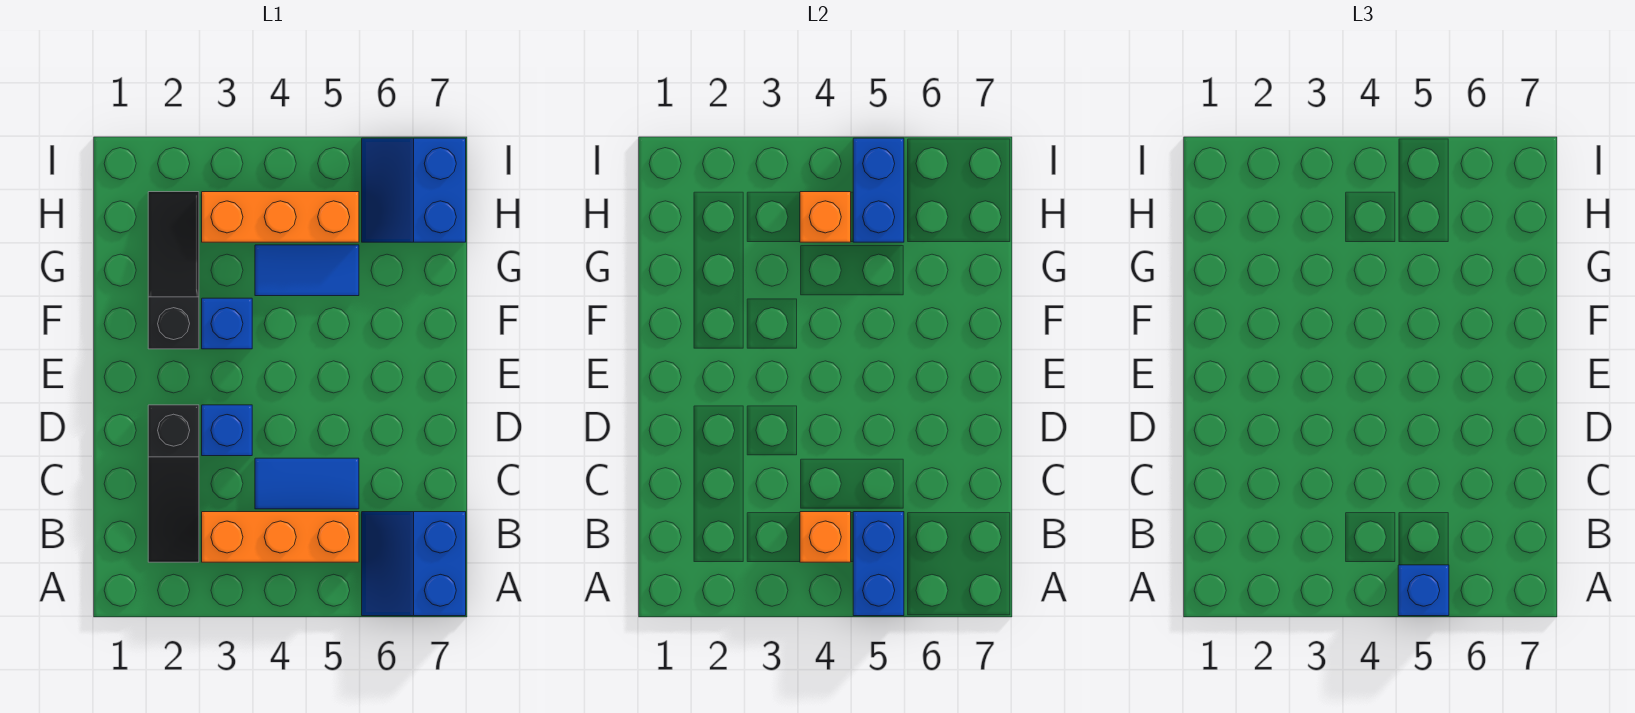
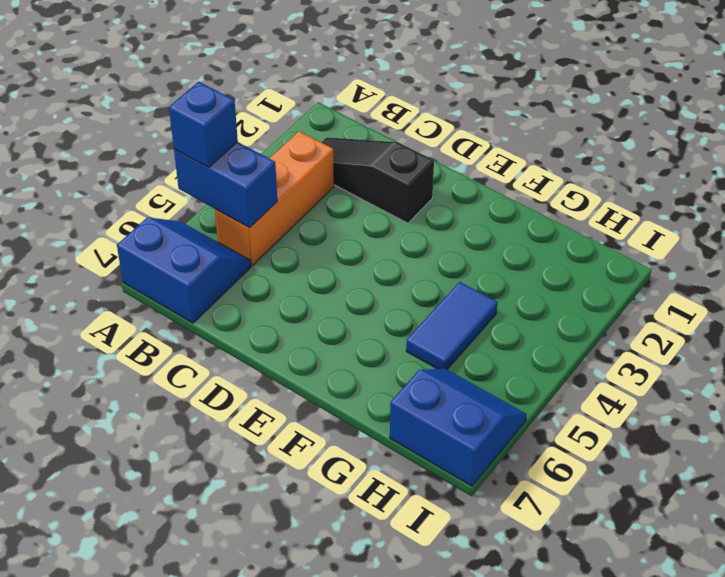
none -> blue tile C4:C5 level 1
none -> blue brick D3 level 1
none -> black slope F2:H2 level 1 top F

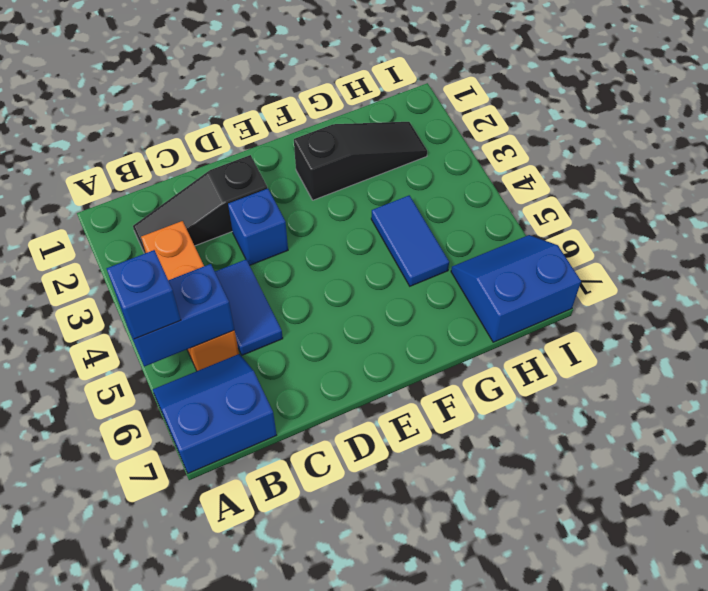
none -> blue brick F3 level 1
none -> orange brick H3:H5 level 1
none -> orange brick B4 level 2

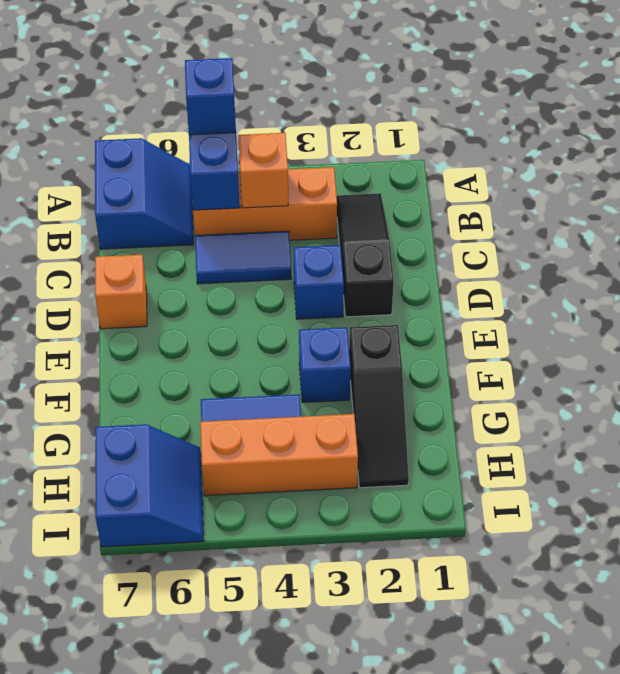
orange brick D7 level 1 -> orange brick H4 level 2
none -> blue brick H5:I5 level 2

